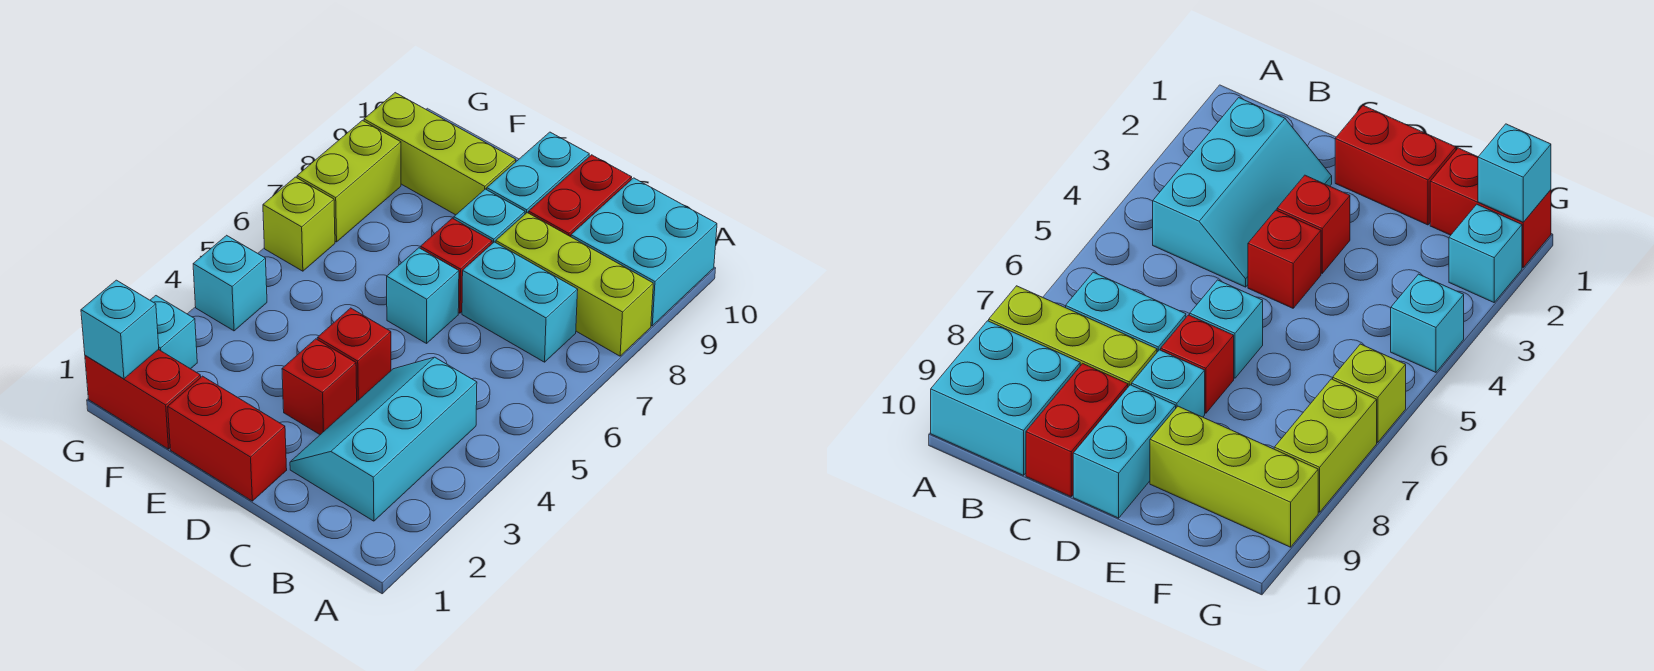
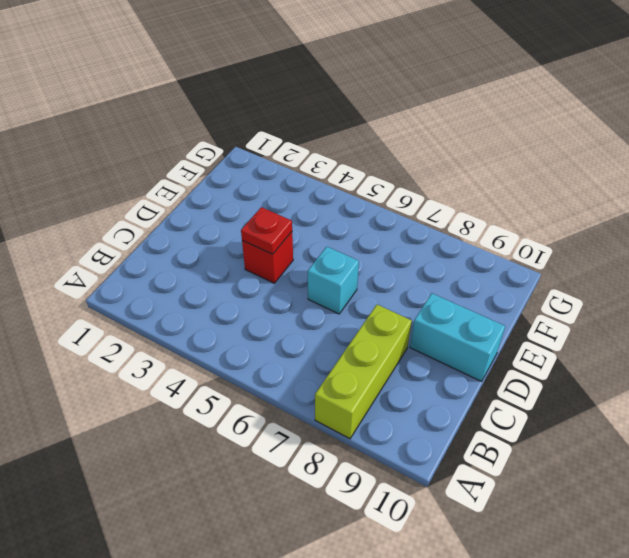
red plate D4 level 2 -> none
none -> cyan brick A9:B10 level 1
none -> cyan slope B2:C4 level 1 top B
none -> cyan brick B7:C7 level 1

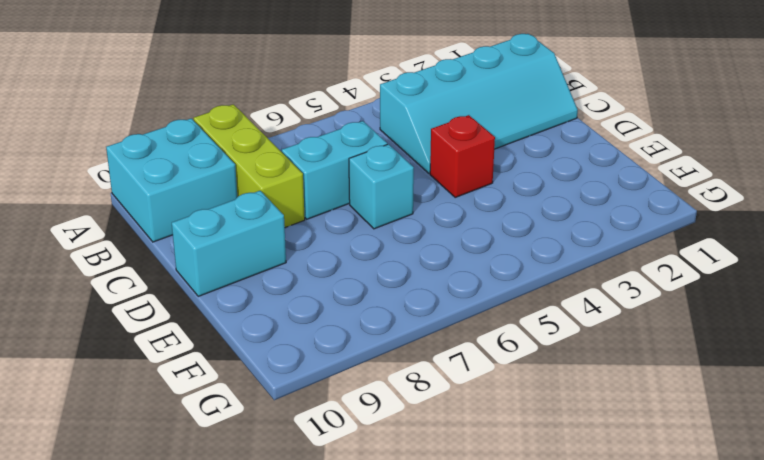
cyan slope B1:C4 level 1 top B -> cyan slope B2:C4 level 1 top B
cyan brick C6:C7 level 1 -> cyan brick B7:C7 level 1
none -> red brick C9:C10 level 1
none -> red brick D1:E1 level 1
none -> red brick D3 level 1

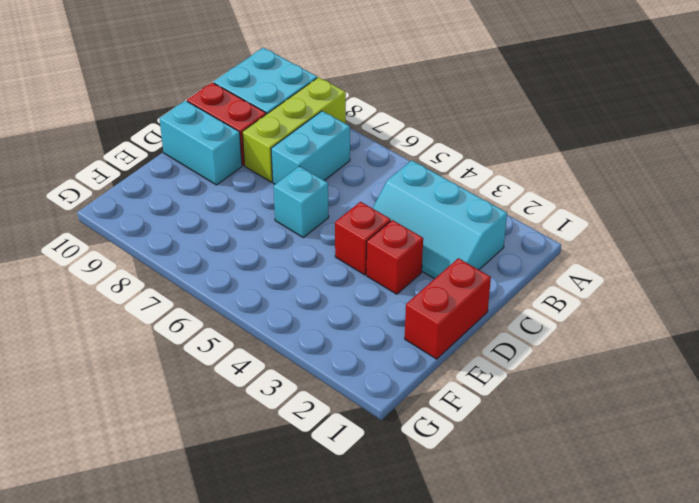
none -> red brick D7 level 1
none -> cyan brick D8 level 1
none -> lime brick E9:G9 level 1

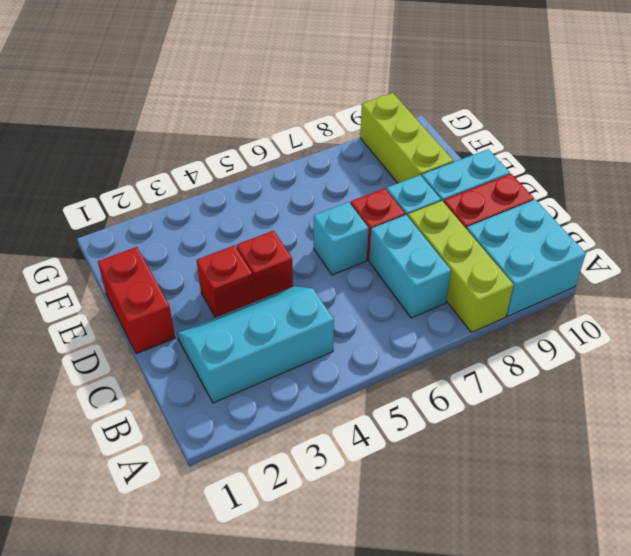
none -> red brick F1:G1 level 1
none -> cyan brick G2 level 1
none -> cyan brick G4 level 1

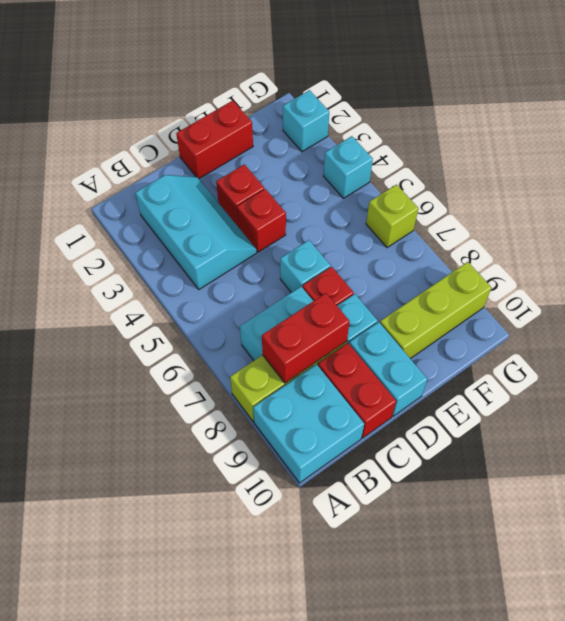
red brick B8:C8 level 2 -> red brick F1:G1 level 1
none -> lime brick G7:G8 level 1
none -> cyan brick G1 level 2

